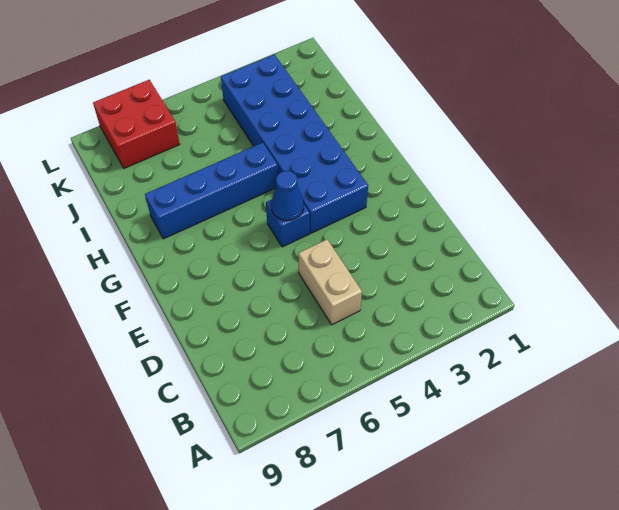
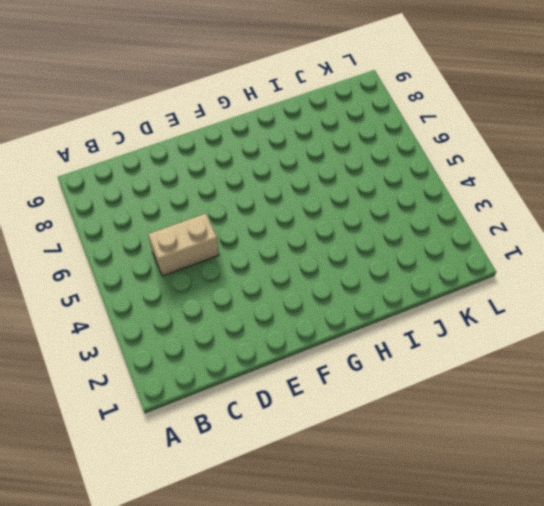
none -> blue brick F3:K4 level 1
none -> blue brick F5 level 1

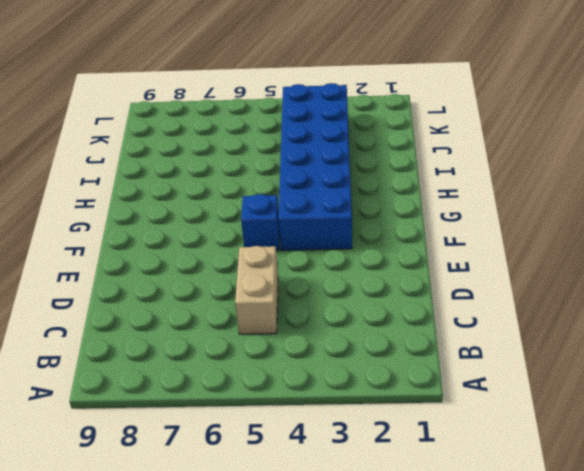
none -> blue brick H5:H8 level 1
none -> red brick K7:L8 level 1

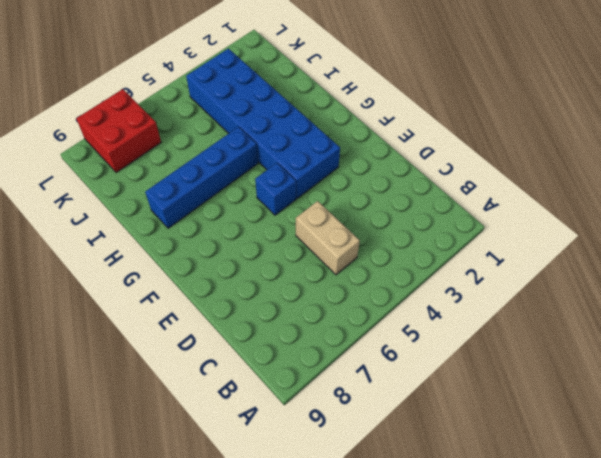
none -> blue cone F5 level 2

